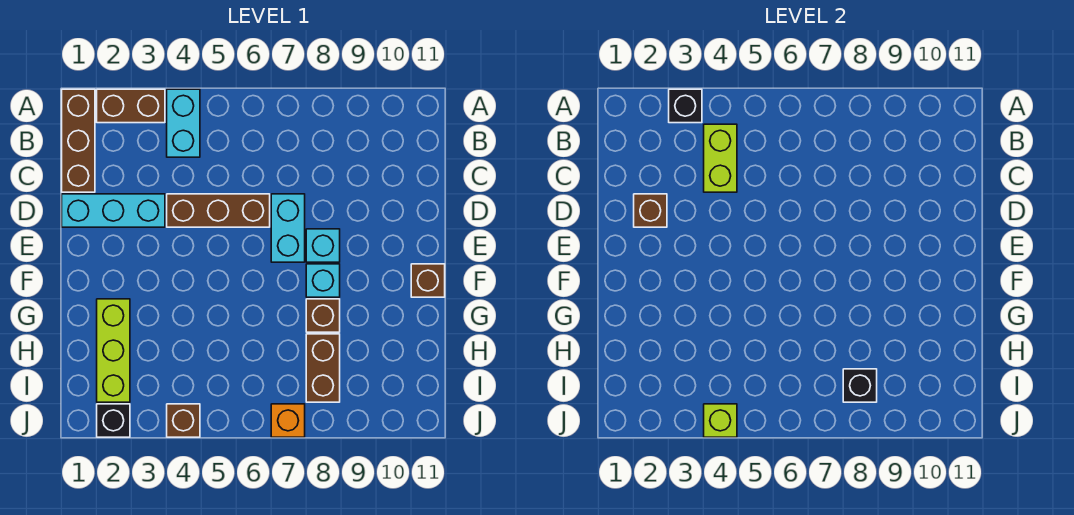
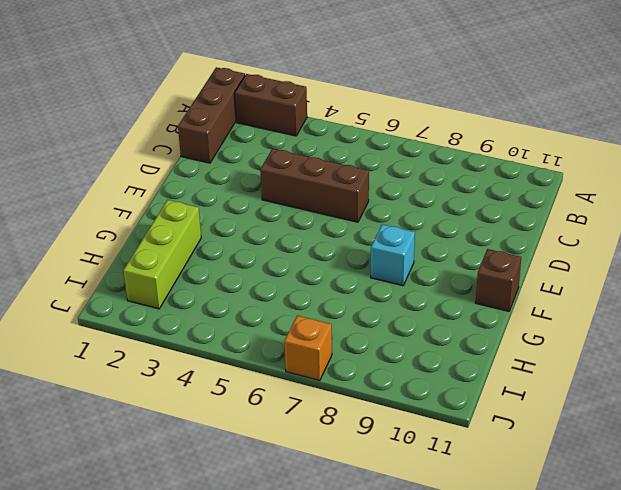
none -> cyan brick A4:B4 level 1
none -> cyan brick D1:D3 level 1
none -> cyan brick D7:E7 level 1

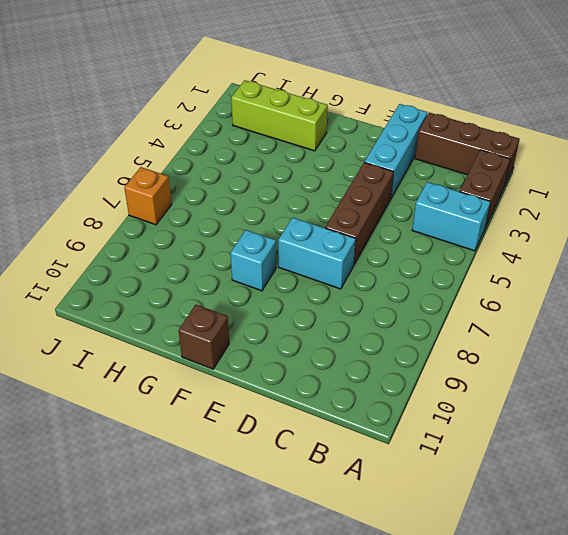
none -> cyan brick E8 level 1
none -> brown brick G8 level 1
none -> brown brick H8:I8 level 1

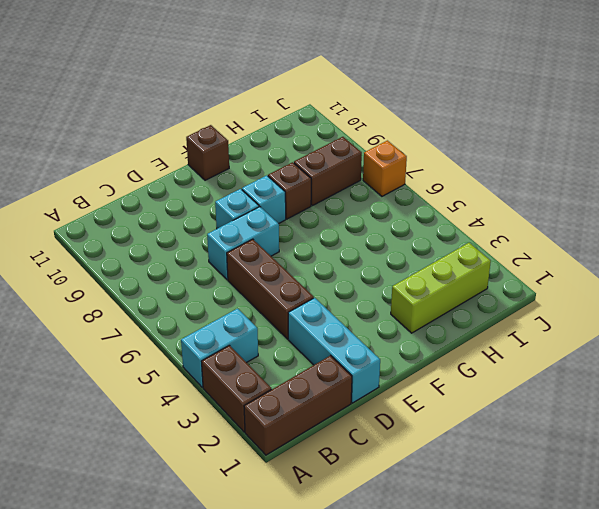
none -> black brick J2 level 1
none -> brown brick J4 level 1
none -> black brick A3 level 2

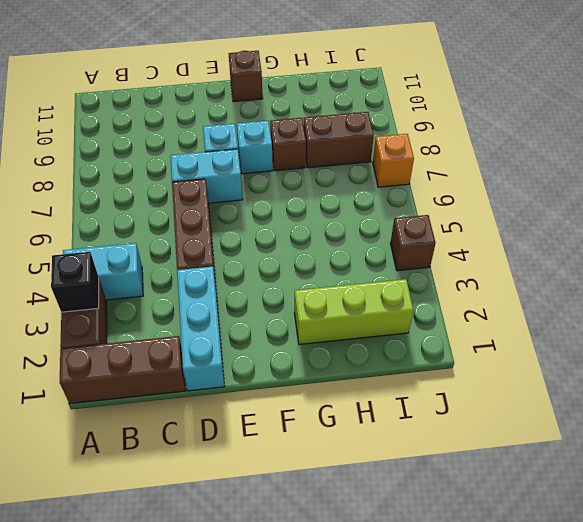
none -> black brick J2 level 1
none -> lime brick B4:C4 level 2
none -> brown brick D2 level 2

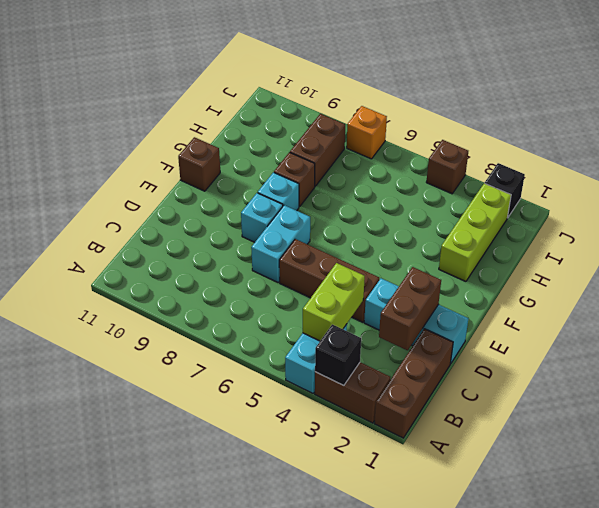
brown brick C2:D2 level 2 -> brown brick D2 level 2
none -> black brick I8 level 2
none -> lime brick J4 level 2

